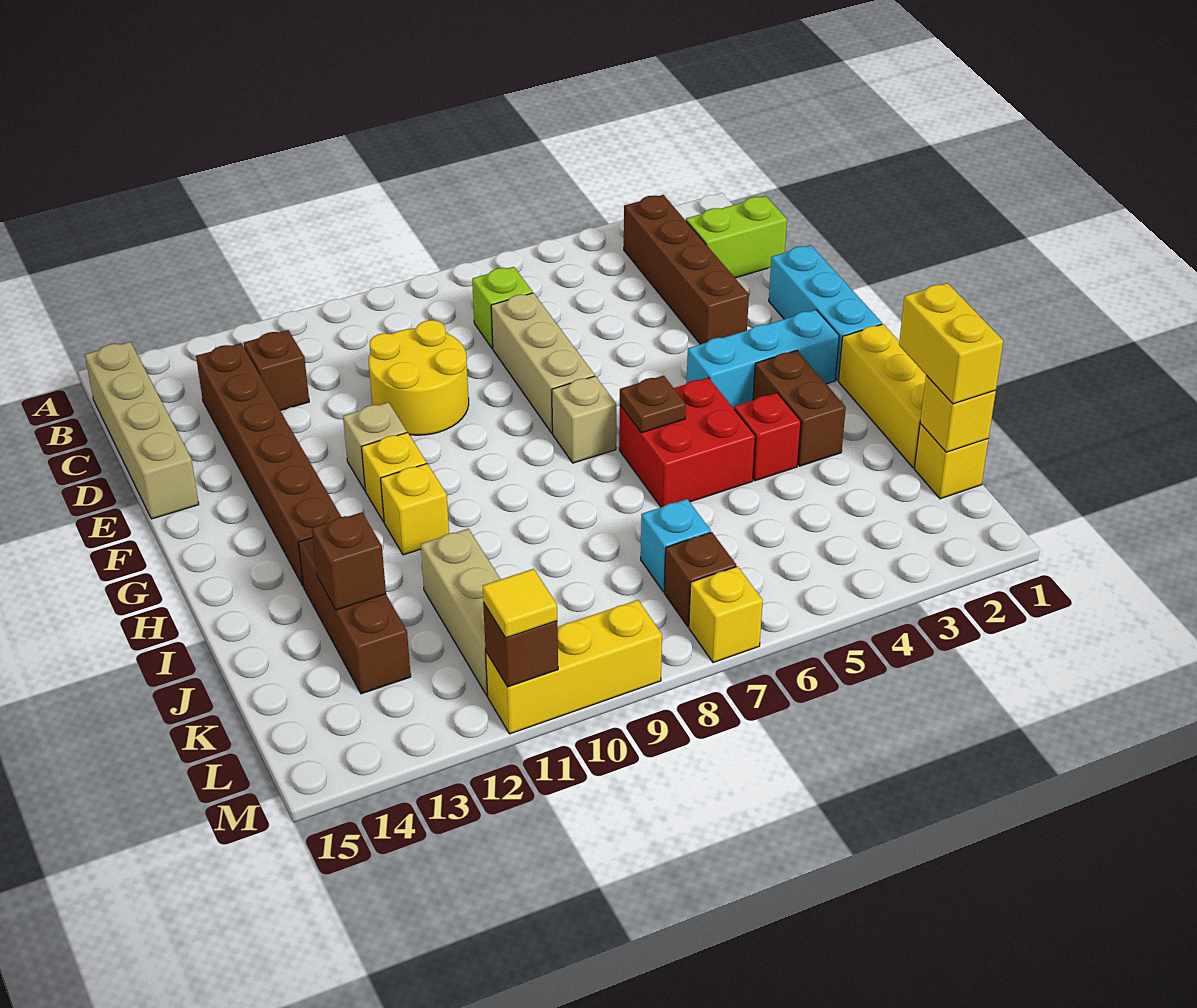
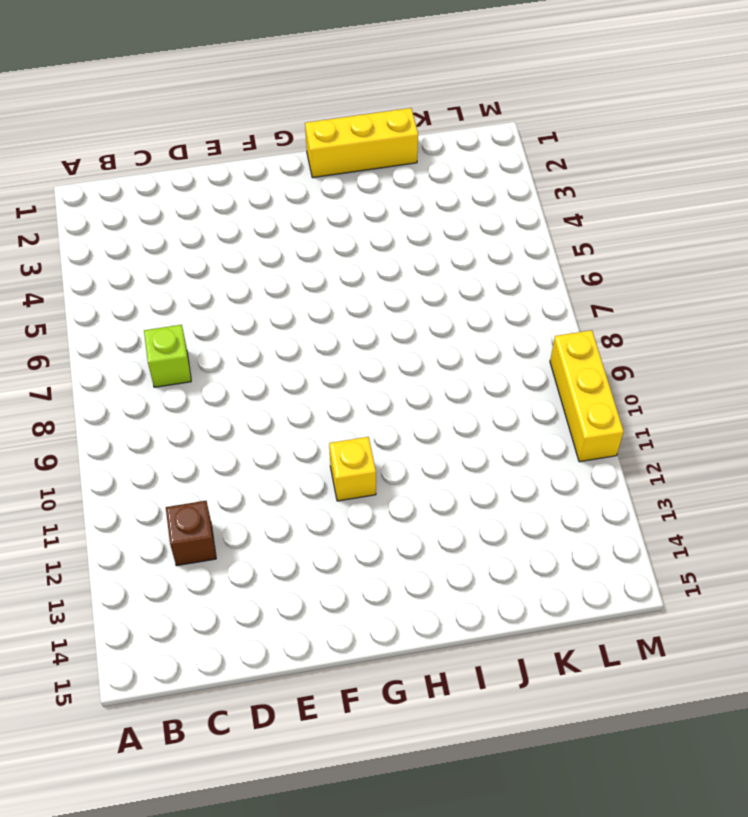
none -> brown brick B3:E3 level 1
none -> tan brick B15:E15 level 1
none -> lime brick C1:C2 level 1
none -> brown brick C13:H13 level 1

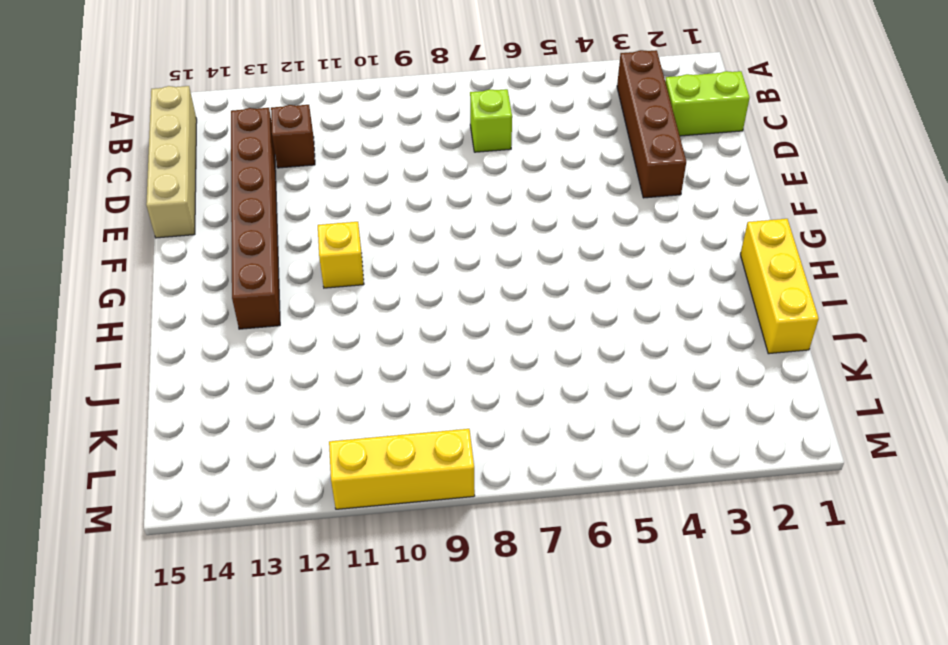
none -> tan brick D7:F7 level 1
none -> yellow round brick D9:E10 level 1
none -> cyan brick E1:G1 level 1
none -> tan brick F11 level 1

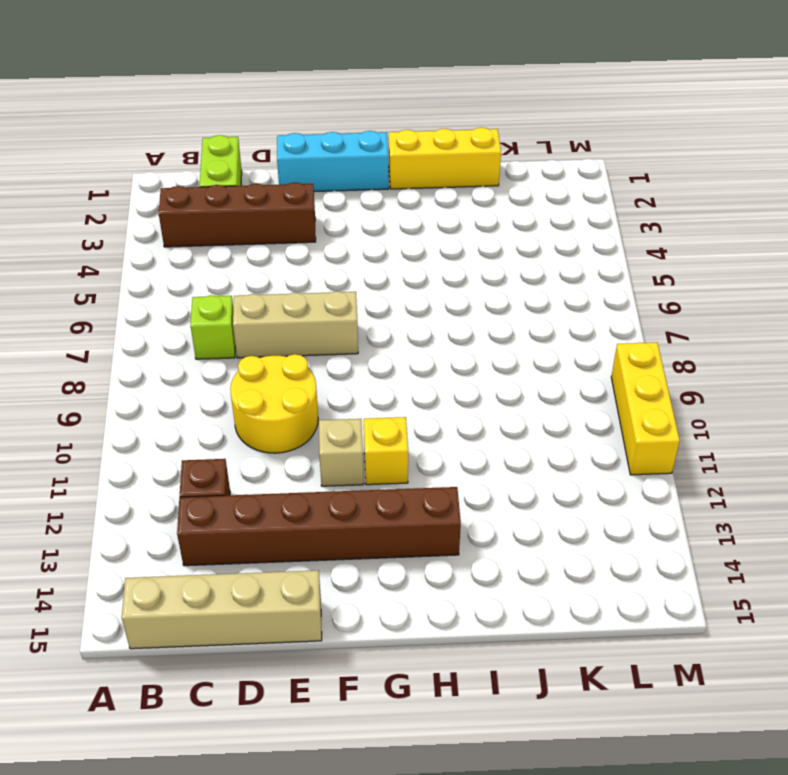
none -> cyan brick G2:G4 level 1
none -> tan brick G7 level 1
none -> brown brick H3:I3 level 1
none -> red brick H5:I6 level 1

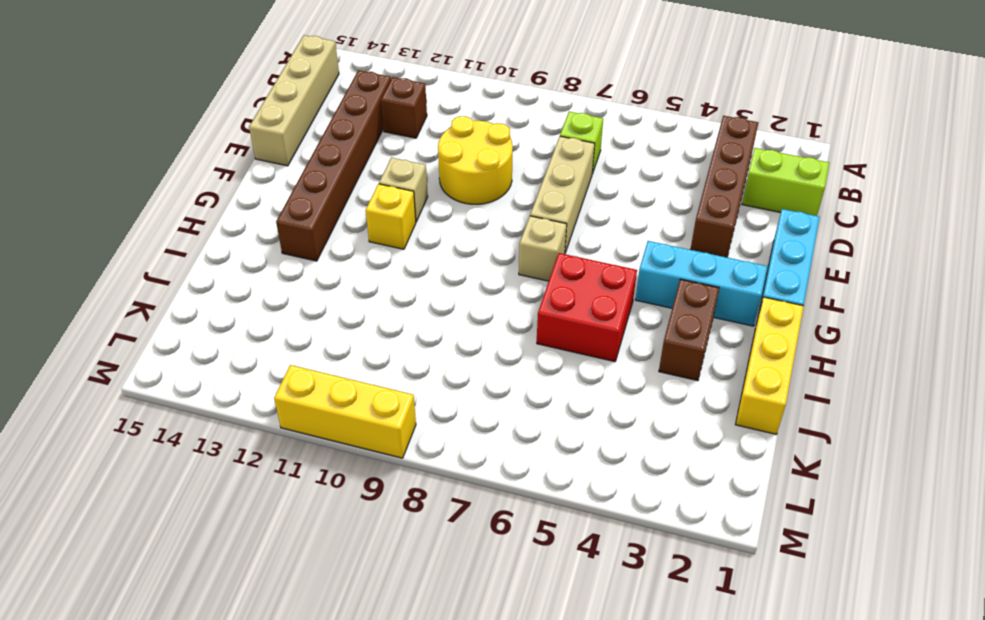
none -> yellow brick H11 level 1
none -> red brick I4 level 1
none -> brown brick I13:K13 level 1
none -> tan brick J11:L11 level 1

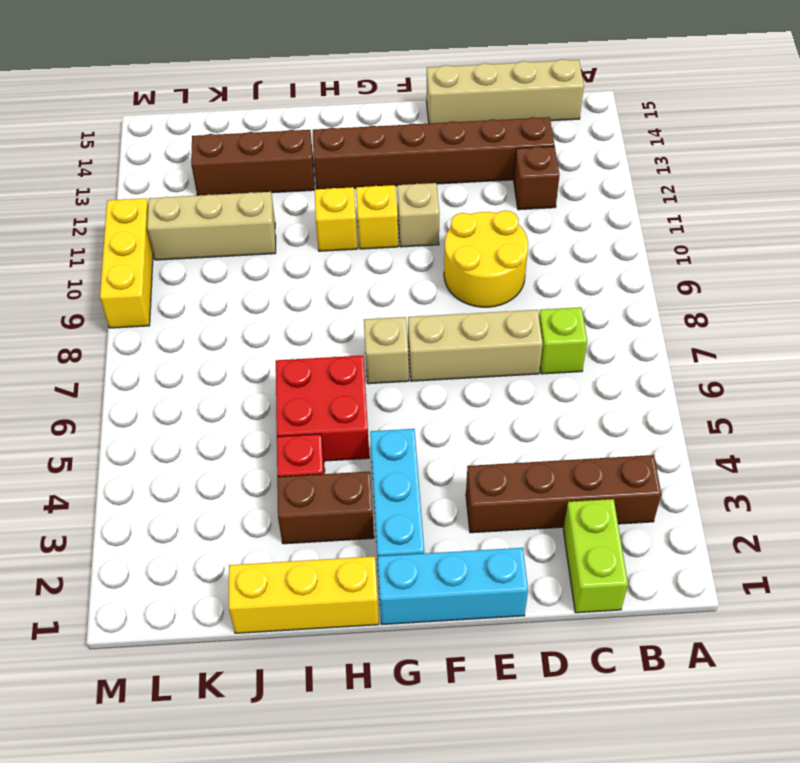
none -> yellow brick K1 level 1
none -> cyan brick K7 level 1
none -> brown brick L7 level 1
none -> yellow brick M7 level 1

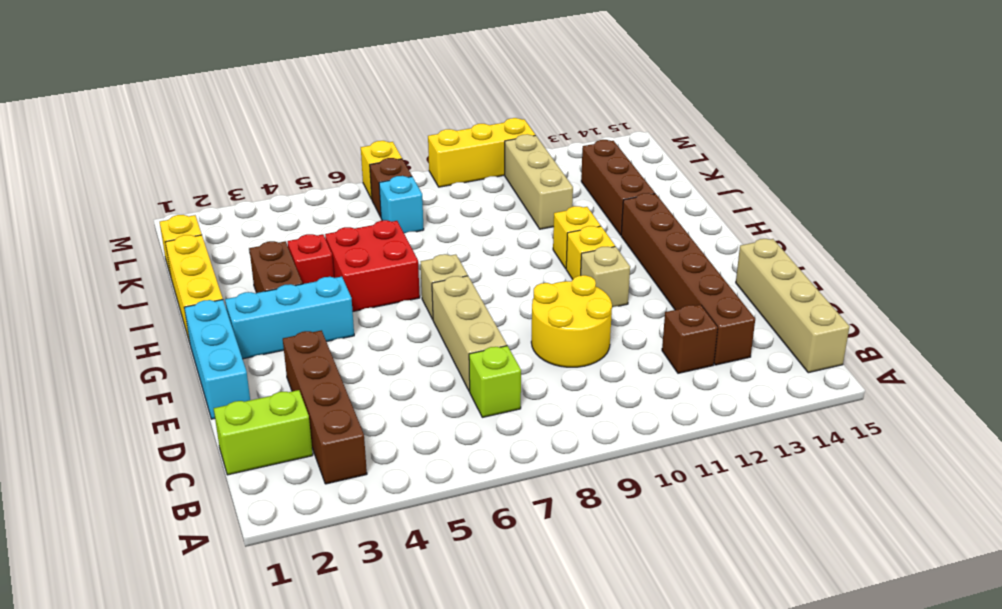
none -> brown plate H6 level 2
none -> brown brick J13 level 2
none -> yellow brick K1 level 2
none -> brown brick M11 level 2

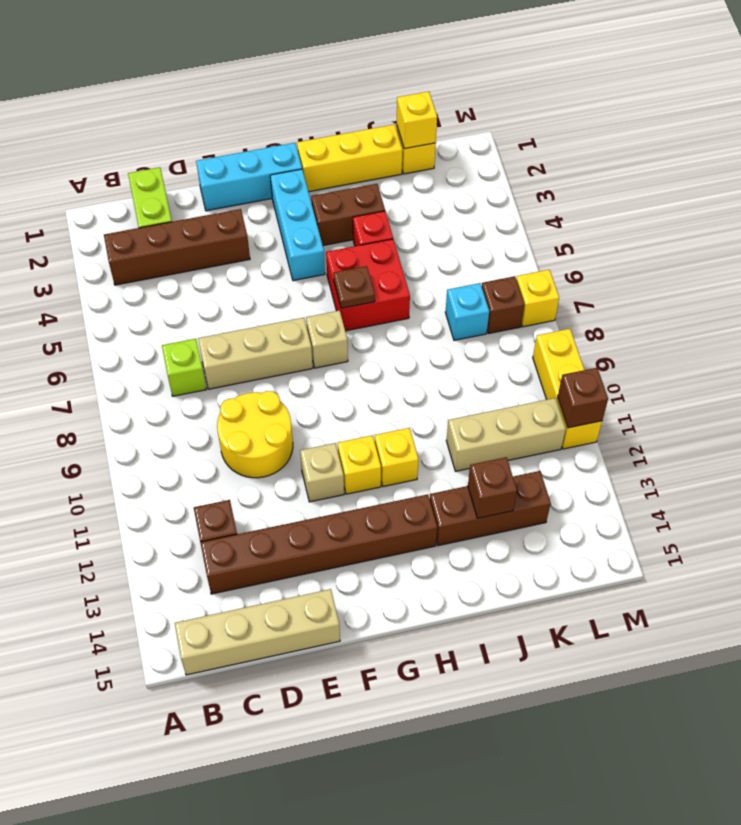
none -> yellow brick J1:K1 level 3
none -> yellow tile M11 level 3

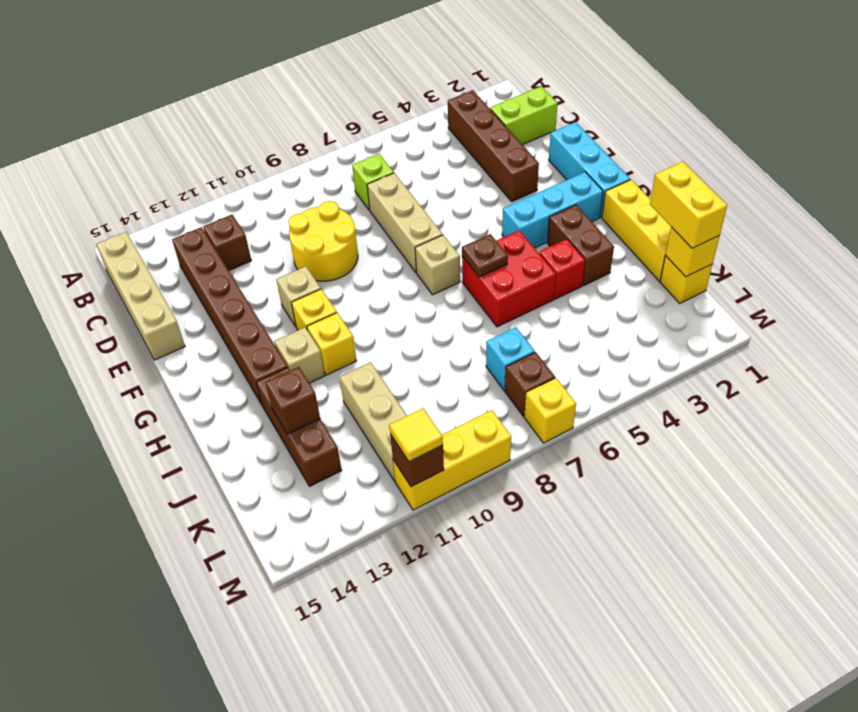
tan brick H12 level 1 -> none

